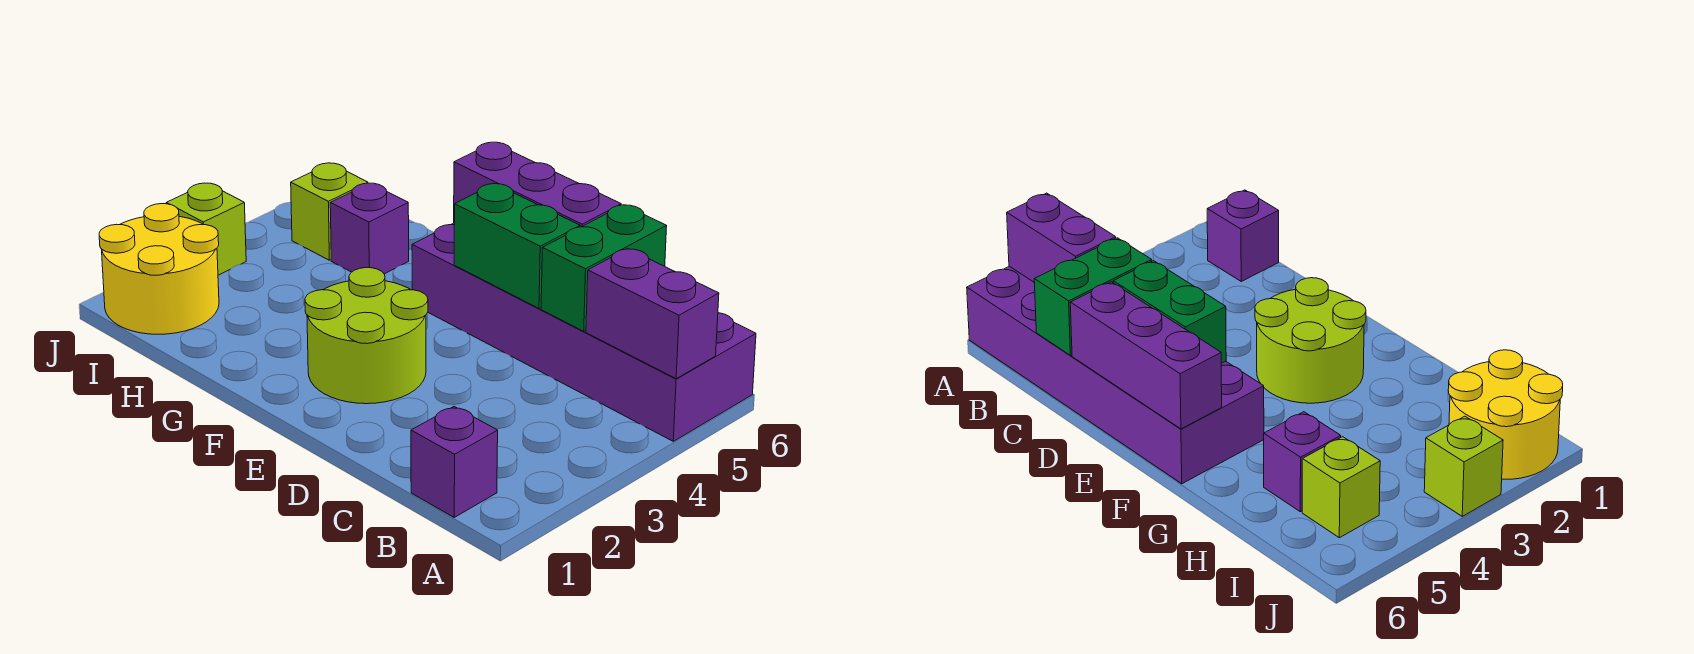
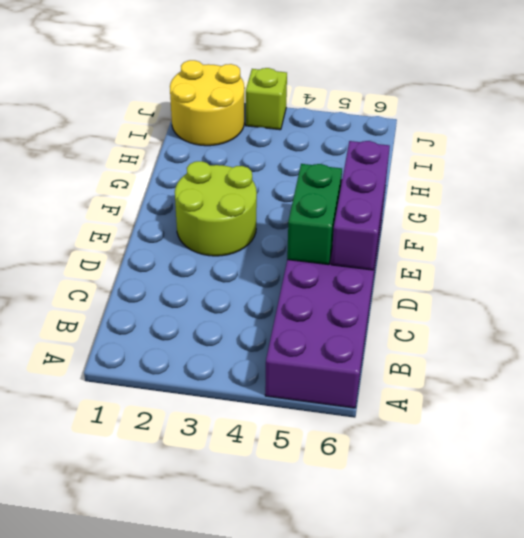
none -> purple brick B1 level 1
none -> purple brick H5 level 1

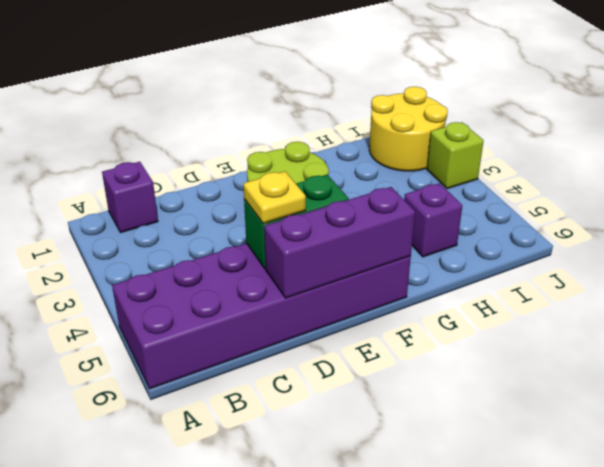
yellow plate D5 level 3 -> none
none -> lime brick I5 level 1
none -> purple brick A5:B5 level 2

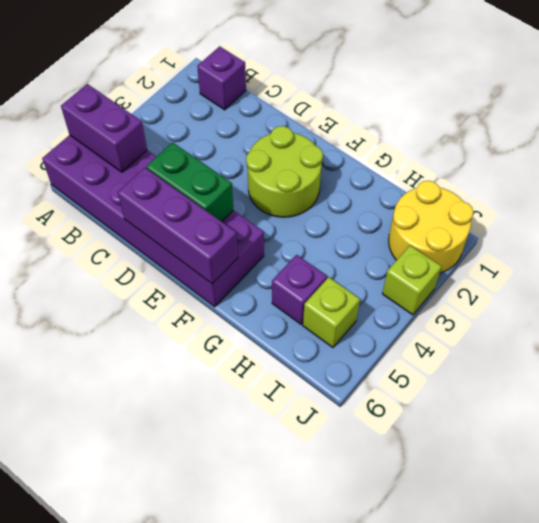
none -> green brick C5:C6 level 2

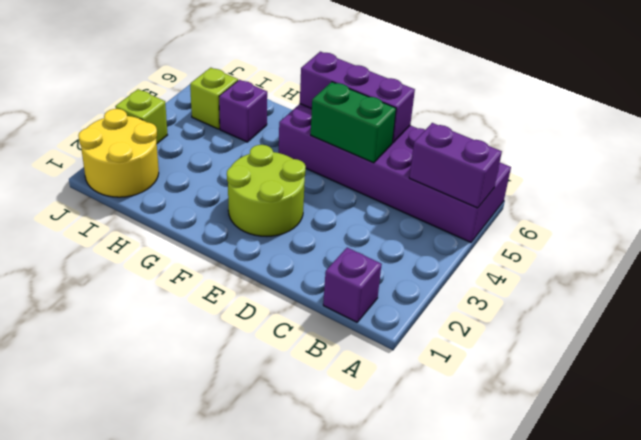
none -> green brick C5:C6 level 2

